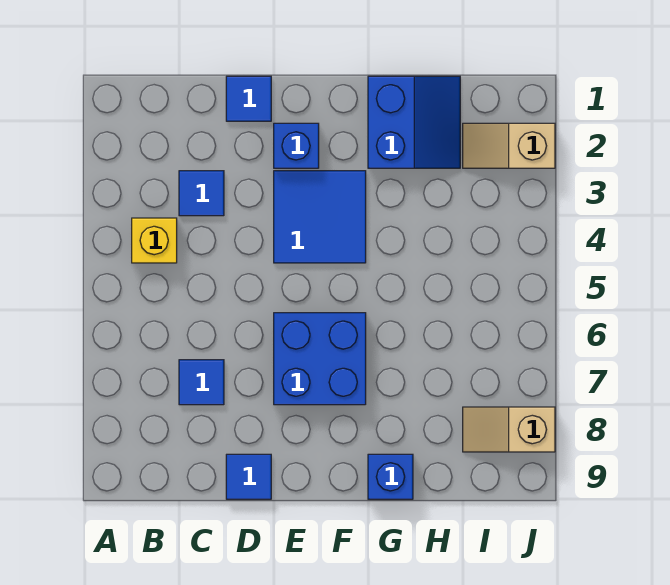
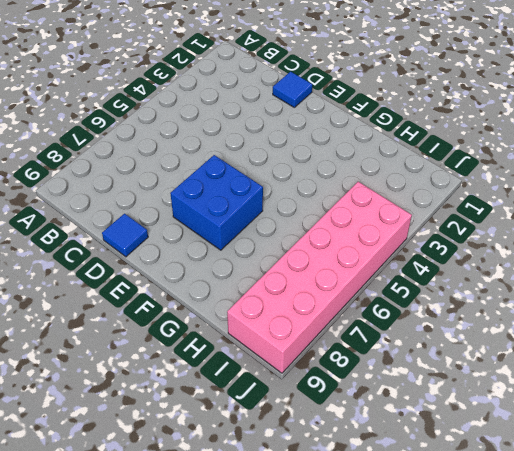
pink brick I4:J9 level 1 -> tan slope I8:J8 level 1 top J
none -> yellow brick B4 level 1
none -> blue tile C3 level 1
none -> blue tile C7 level 1

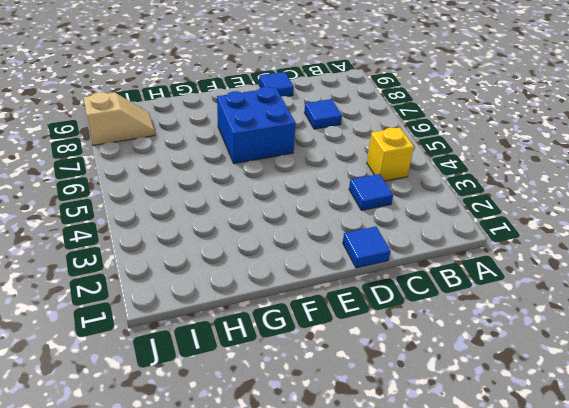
none -> blue brick E2 level 1
none -> blue tile E3:F4 level 1
none -> blue slope G1:H2 level 1 top G

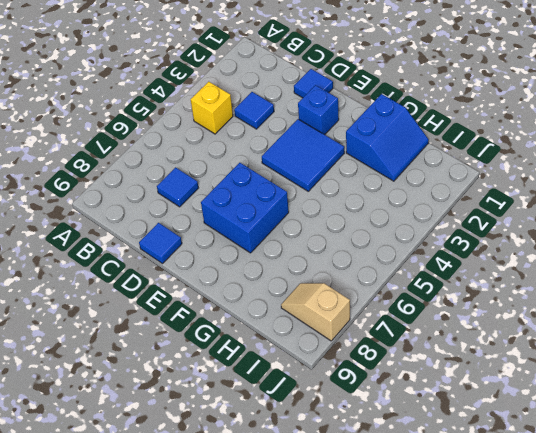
none -> blue brick G9 level 1
none -> tan slope I2:J2 level 1 top J

